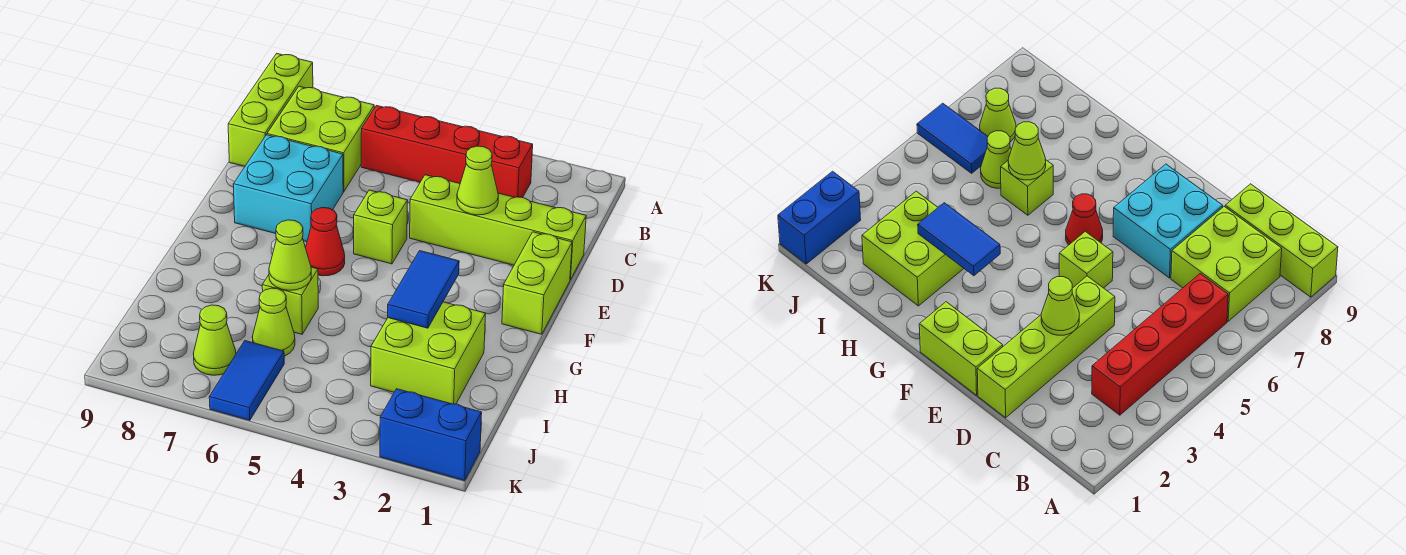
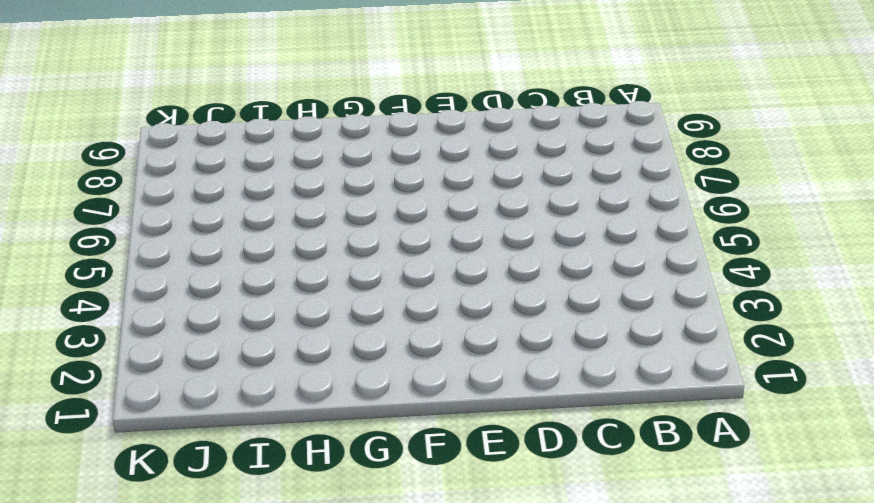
none -> lime brick A9:C9 level 1
none -> red brick B3:B6 level 1
none -> lime brick B7:C8 level 1

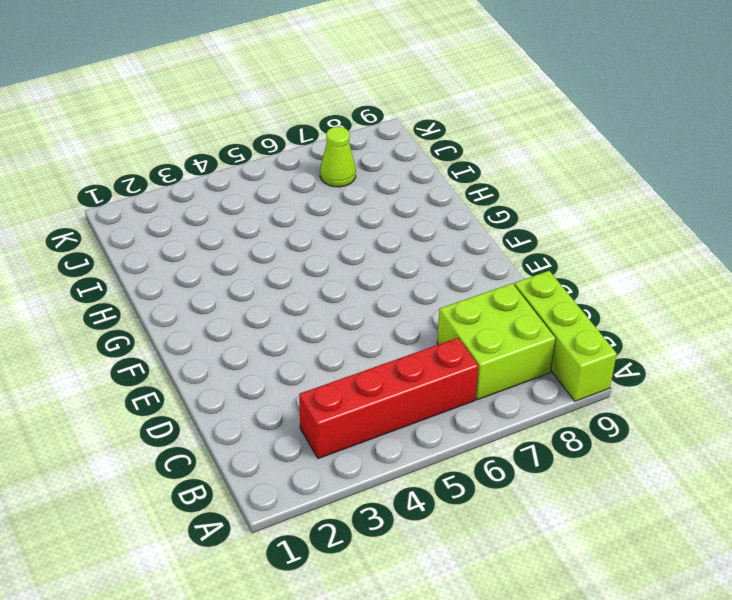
none -> lime brick D1:D4 level 1
none -> cyan brick D7:E8 level 1
none -> lime brick E1:F1 level 1

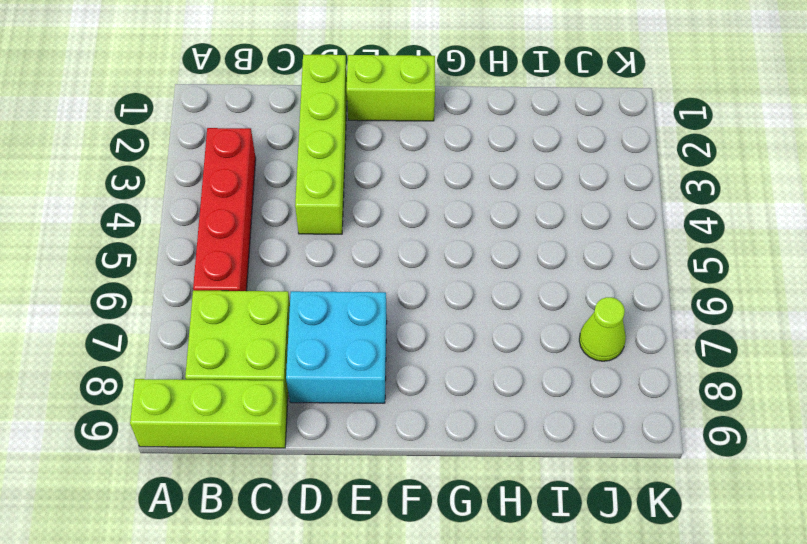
none -> lime brick E5 level 1
none -> red cone F6 level 1
none -> lime brick H2:I3 level 1

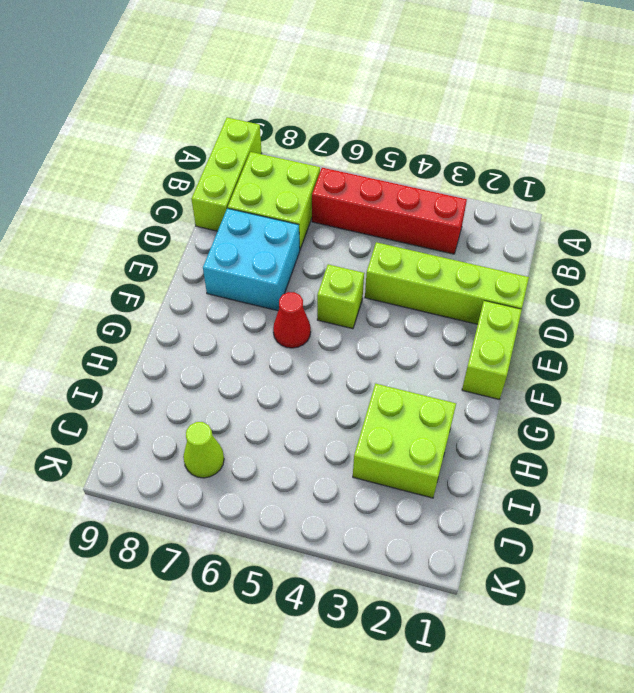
none -> lime brick H6 level 1
none -> lime cone I6 level 1
none -> blue tile J6:K6 level 1

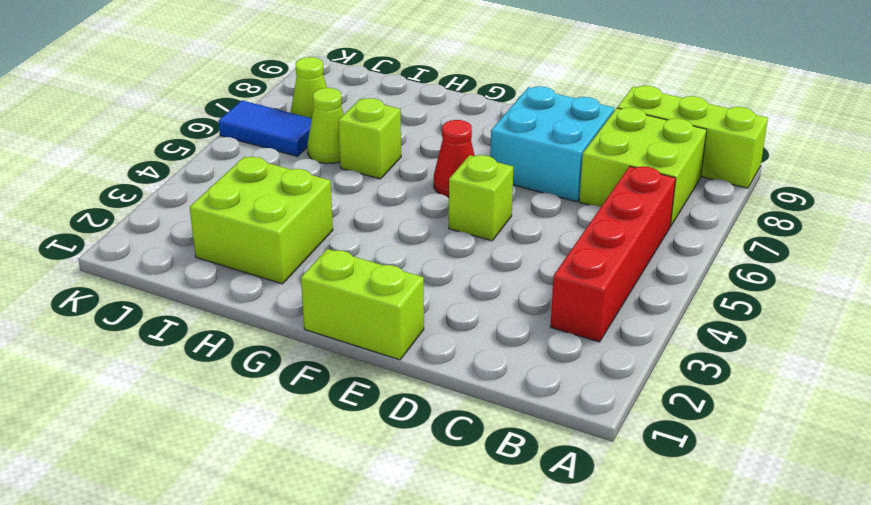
none -> lime brick D1:D4 level 1
none -> blue brick K1:K2 level 1
none -> lime cone D3 level 2

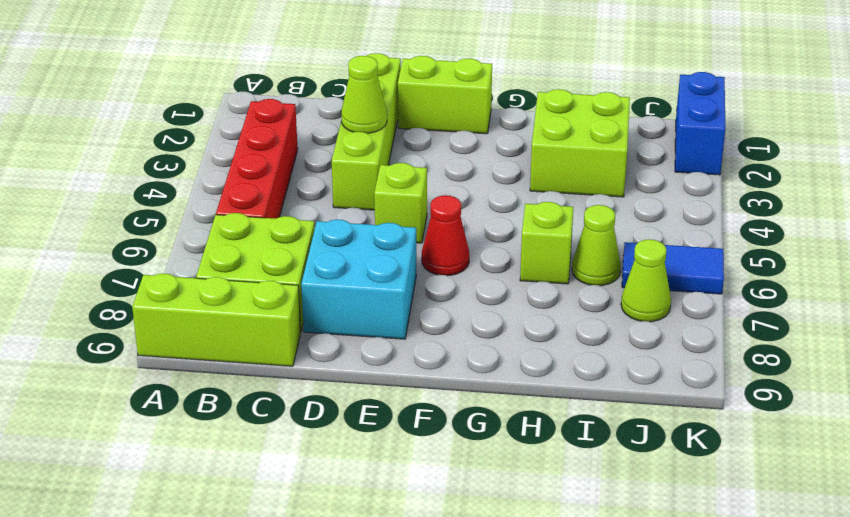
none -> blue tile G3:H3 level 2
none -> lime cone H6 level 2

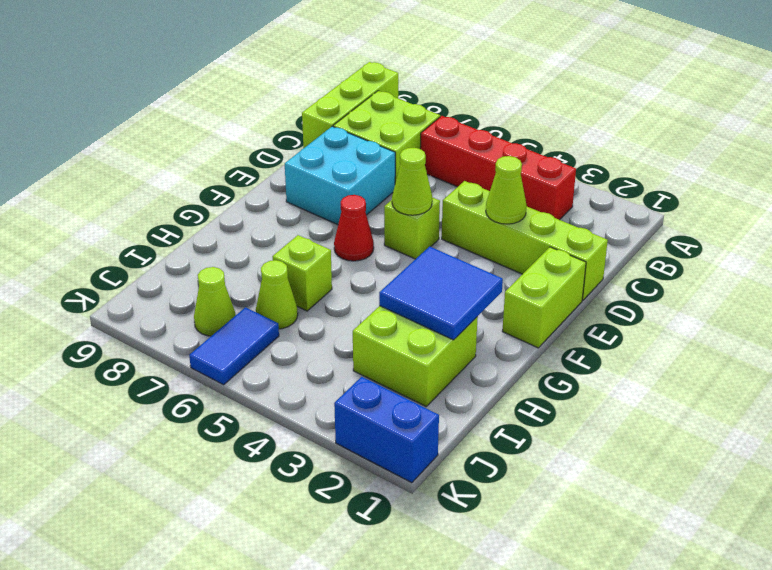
lime cone E5 level 2 -> lime cone H6 level 2
blue tile G2:H3 level 2 -> blue tile G3:H3 level 2

